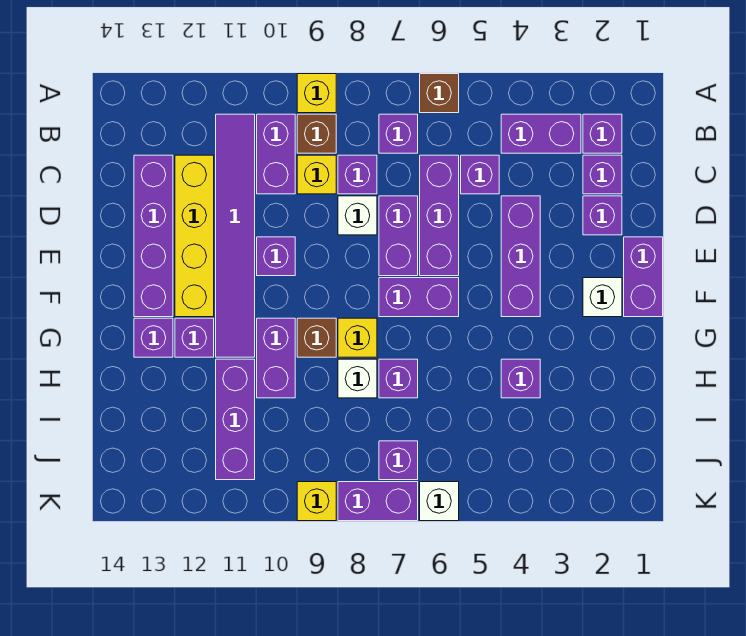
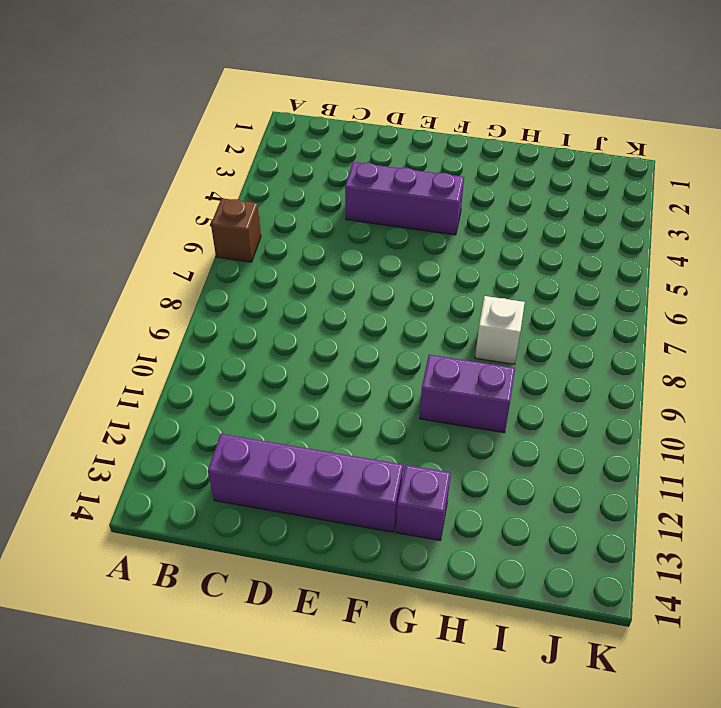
none -> yellow brick A9 level 1
none -> purple brick B2 level 1
none -> purple brick B3:B4 level 1
none -> purple brick B7 level 1

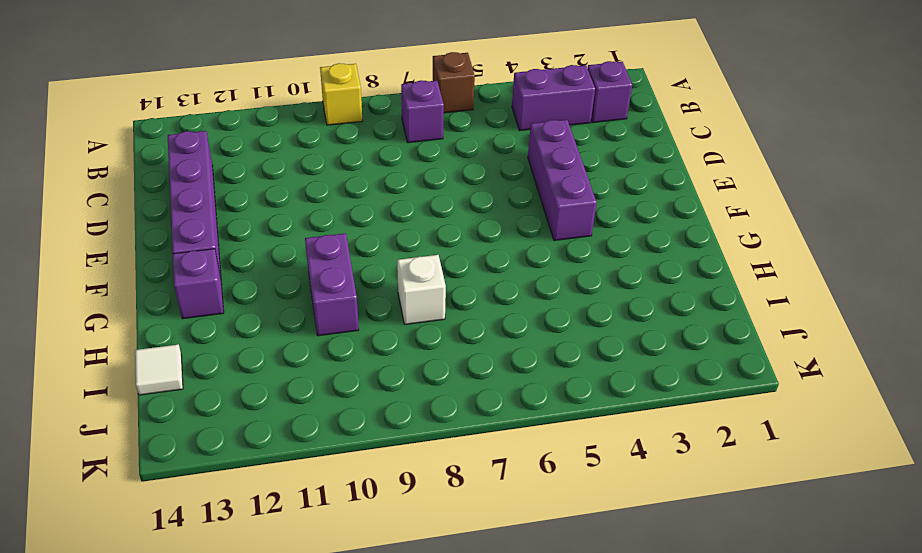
white tile I14 level 1 -> none
none -> brown brick B9 level 1
none -> purple brick B10:C10 level 1
none -> purple tile B11:G11 level 1
none -> purple brick C2 level 1

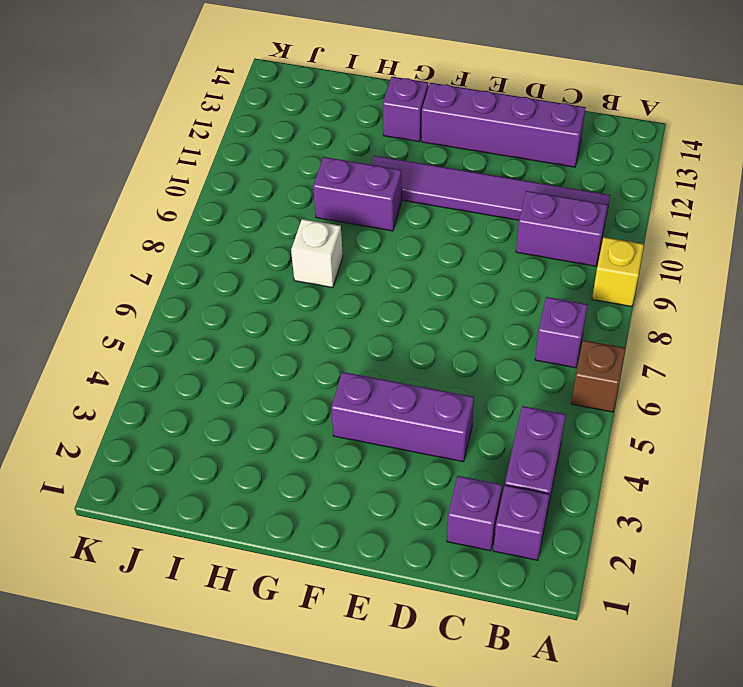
none -> brown brick B9 level 1
none -> purple brick C5 level 1
none -> purple brick C6:E6 level 1
none -> purple brick C8 level 1

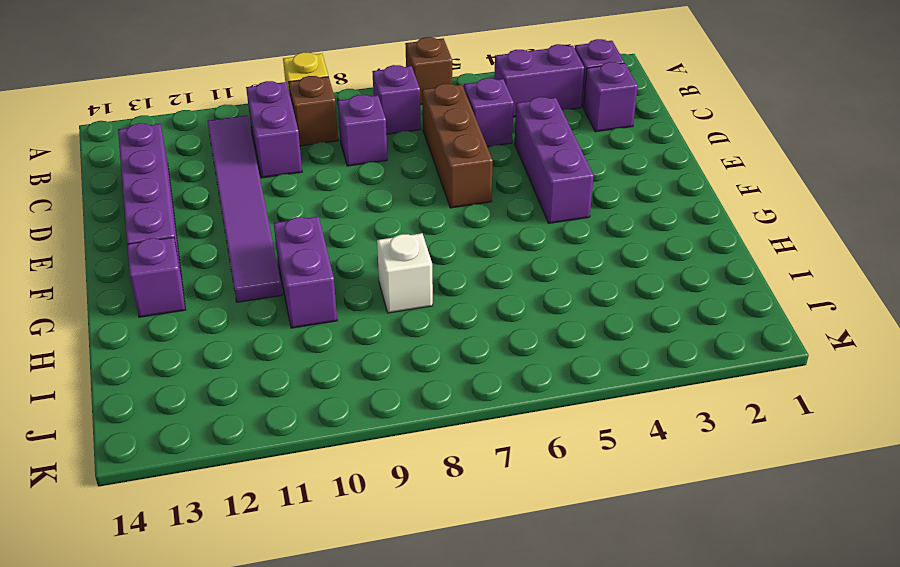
brown brick C6:E6 level 1 -> purple brick C6:E6 level 1
none -> yellow brick C9 level 1
none -> yellow brick C12:F12 level 1
none -> purple brick D2 level 1
none -> purple brick D7:E7 level 1

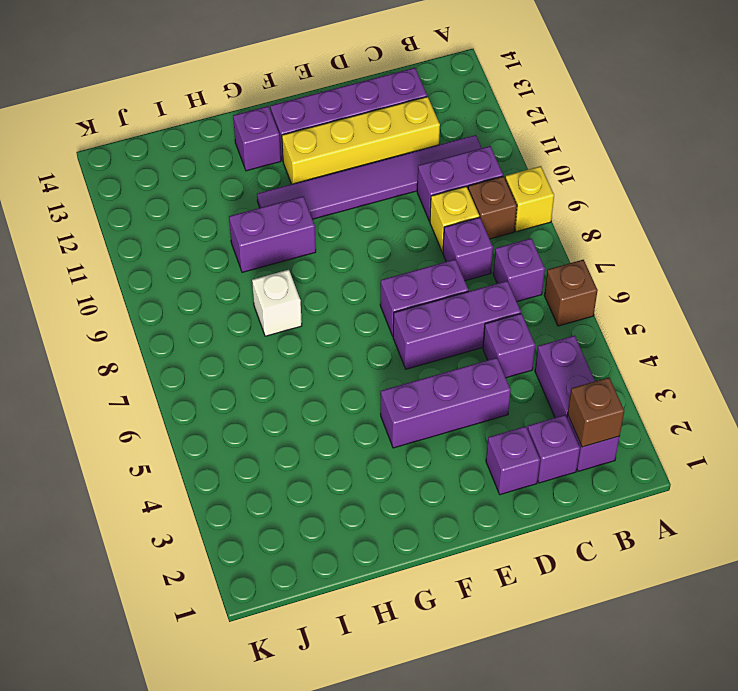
brown brick B2 level 2 -> brown brick G9 level 1
none -> white brick D8 level 1
none -> purple brick E1:F1 level 1
none -> purple brick E10 level 1
none -> white brick F2 level 1

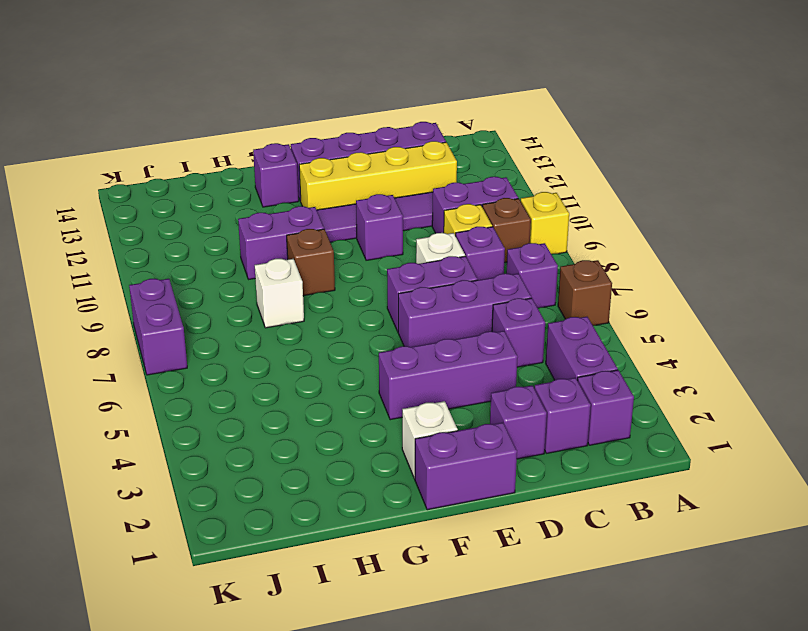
none -> purple brick F6:F7 level 1
none -> yellow brick G8 level 1
none -> purple brick G12 level 1
none -> purple brick H4 level 1

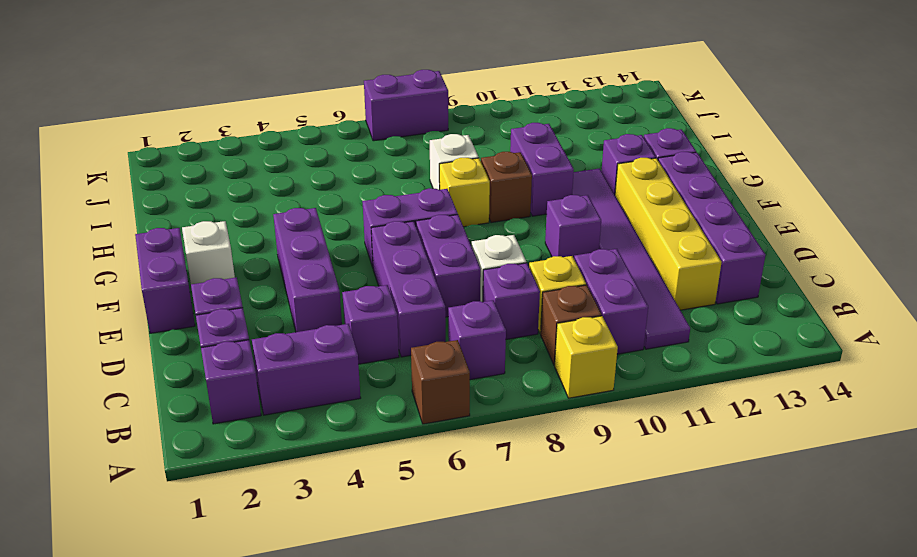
none -> purple brick H4 level 1
none -> purple brick H7 level 1
none -> purple brick H11:J11 level 1
none -> purple brick J7 level 1

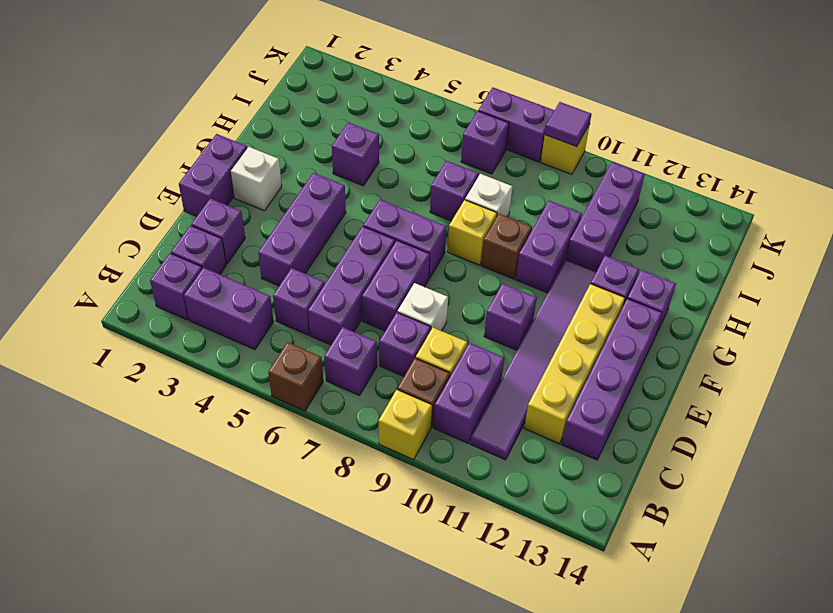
purple tile K9 level 2 -> none
none -> white brick K6 level 1

